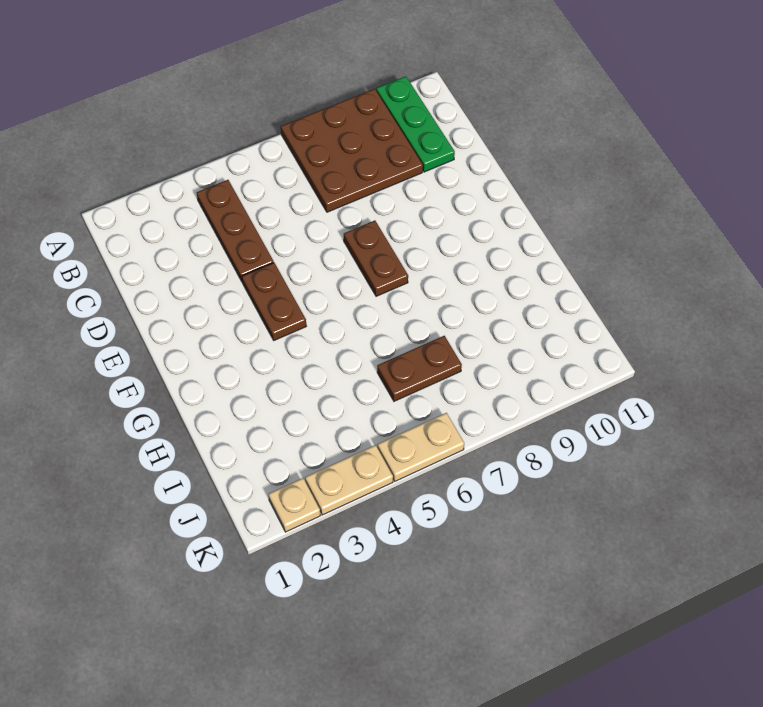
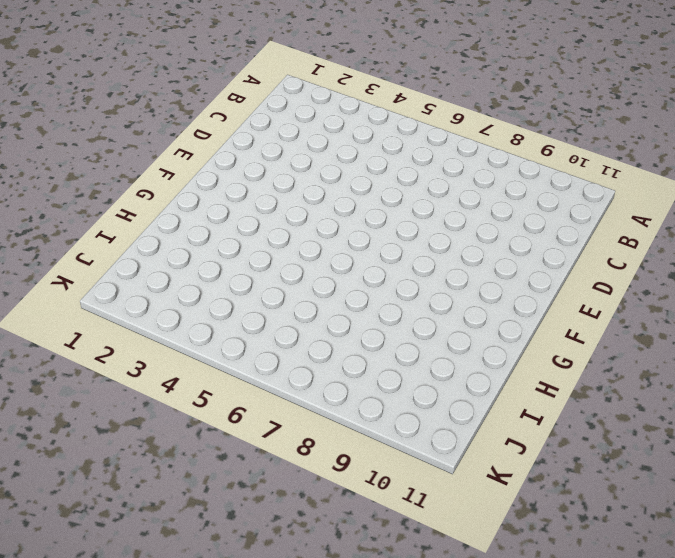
none -> brown plate A7:C9 level 1
none -> green plate A10:C10 level 1

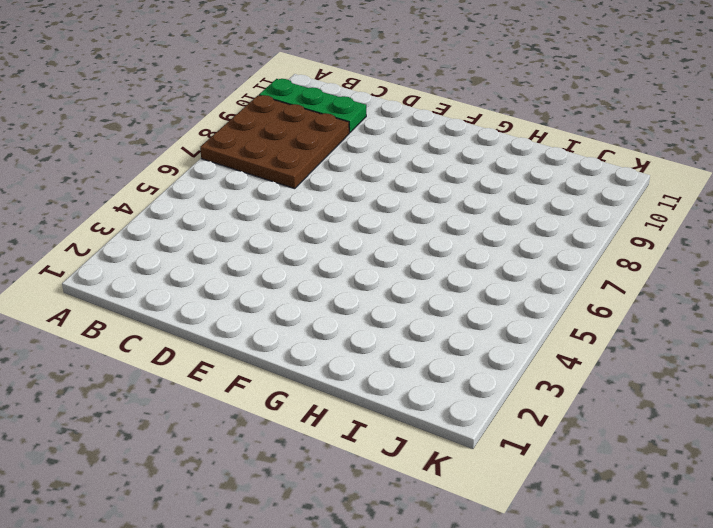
none -> brown plate B4:D4 level 1
none -> brown plate E4:F4 level 1

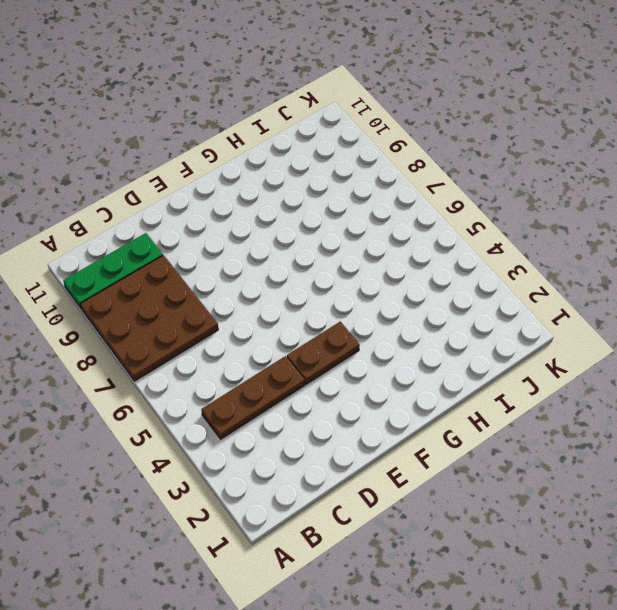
none -> brown plate E7:F7 level 1
none -> brown plate I6:I7 level 1

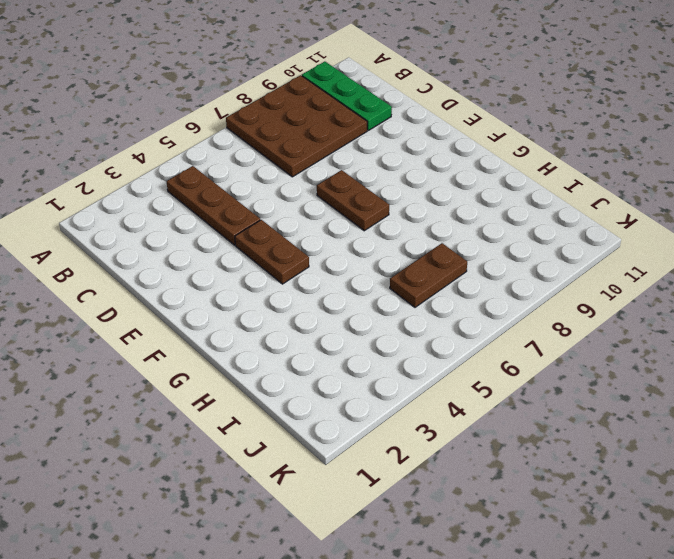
none -> tan plate K2 level 1
none -> tan plate K3:K4 level 1

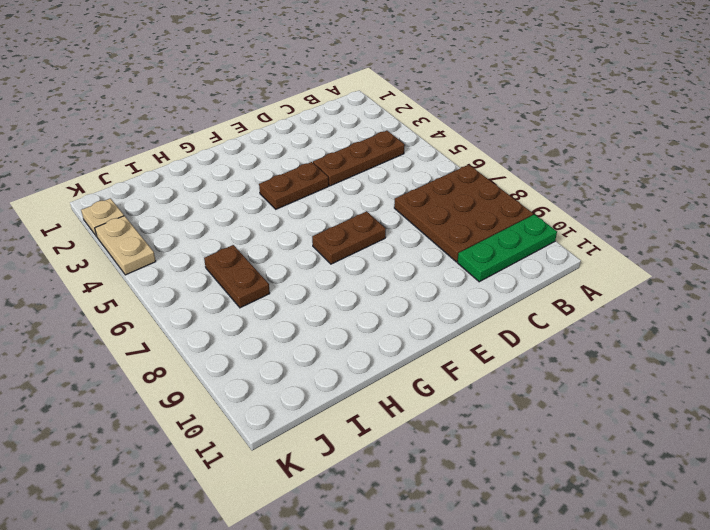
none -> tan plate K5:K6 level 1

